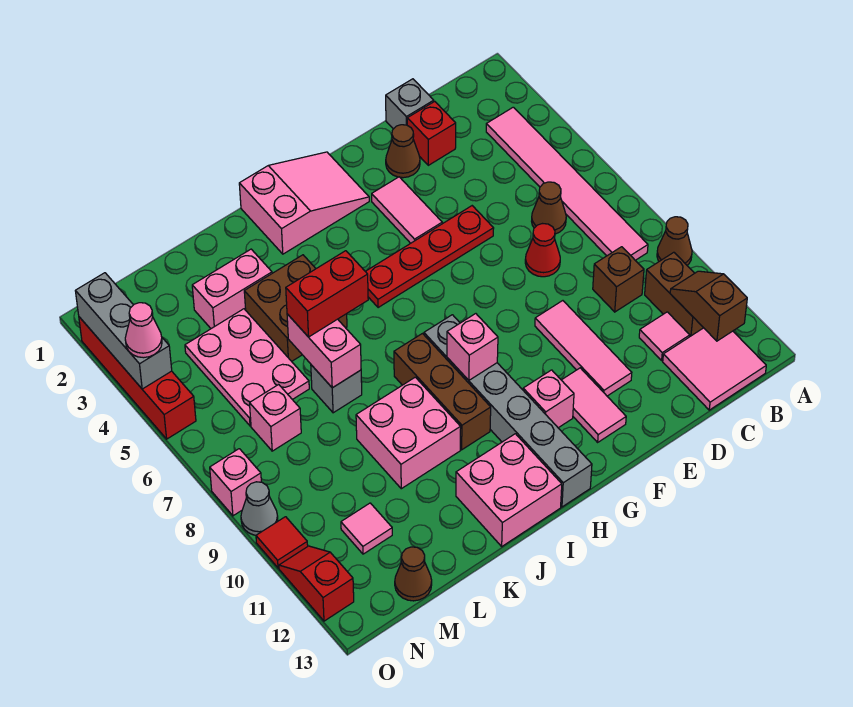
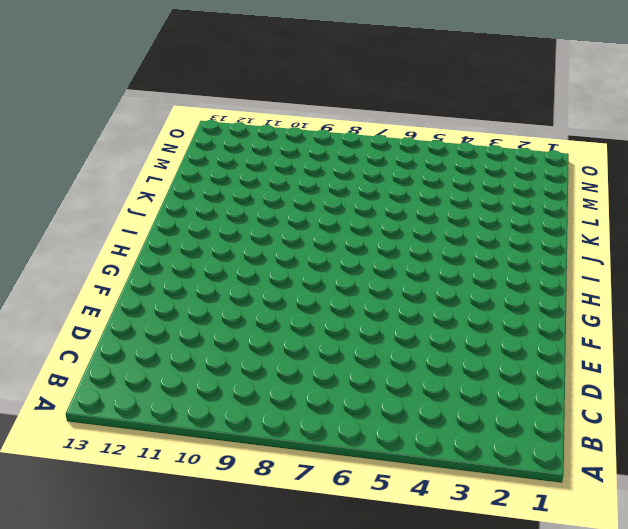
none -> brown cone A9 level 1
none -> pink tile B3:B8 level 1
none -> brown brick B10:B11 level 1
none -> pink tile B12:C13 level 1

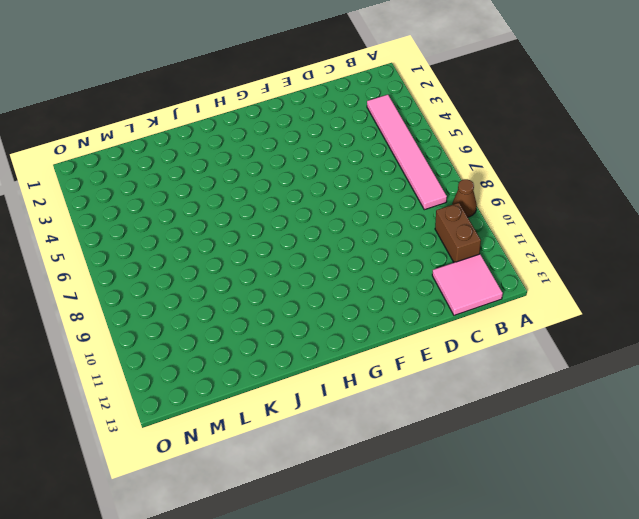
none -> brown cone C6 level 1
none -> brown brick C9 level 1
none -> pink tile C11 level 1
none -> grey brick D1 level 1

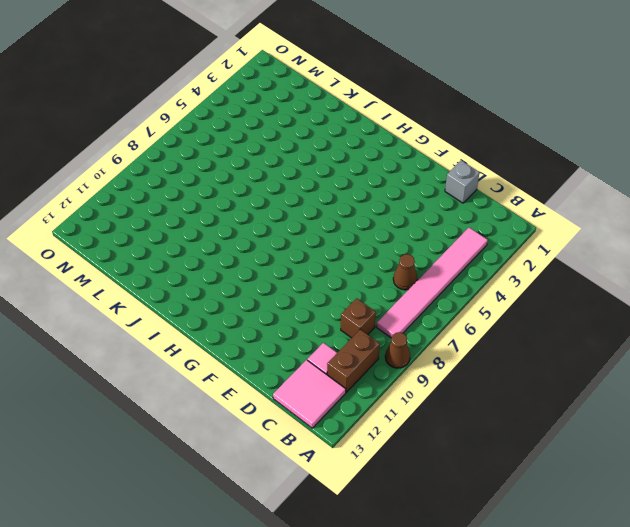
none -> red brick D2 level 1
none -> red cone D7 level 1
none -> brown cone E2 level 1
none -> red plate E5:H5 level 1

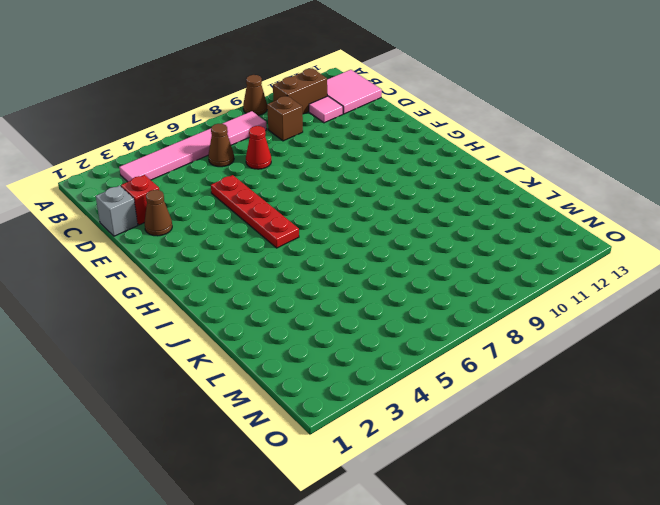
none -> pink tile E9:E11 level 1
none -> pink tile F3:F4 level 1
none -> pink tile F11:F12 level 1
none -> pink slope G1:I2 level 1 top I

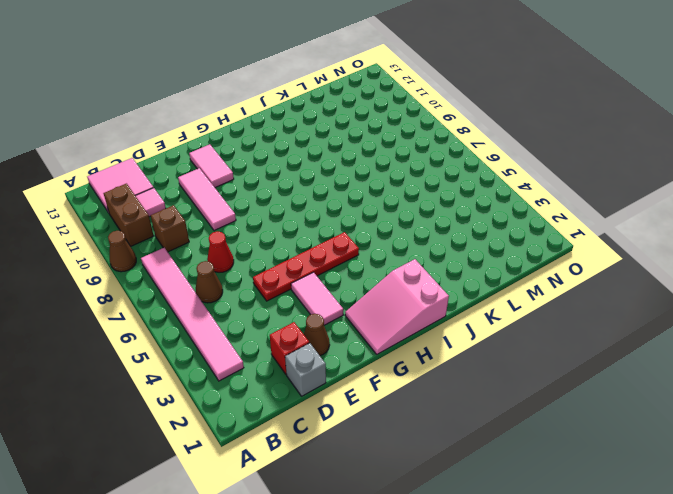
none -> pink brick G11 level 1
none -> grey brick H8:H13 level 1
none -> brown brick I8:I10 level 1
none -> pink brick I12:J13 level 1

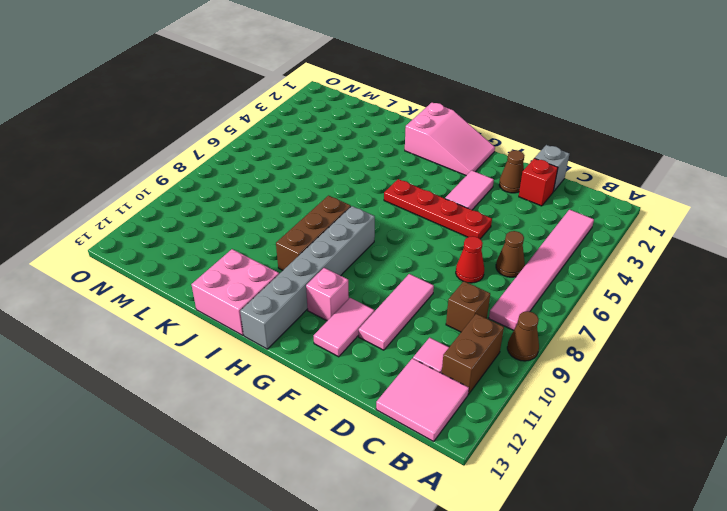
none -> brown brick J4:K5 level 1
none -> pink brick J9:K10 level 1
none -> pink brick K3:L3 level 1
none -> grey brick K7 level 1

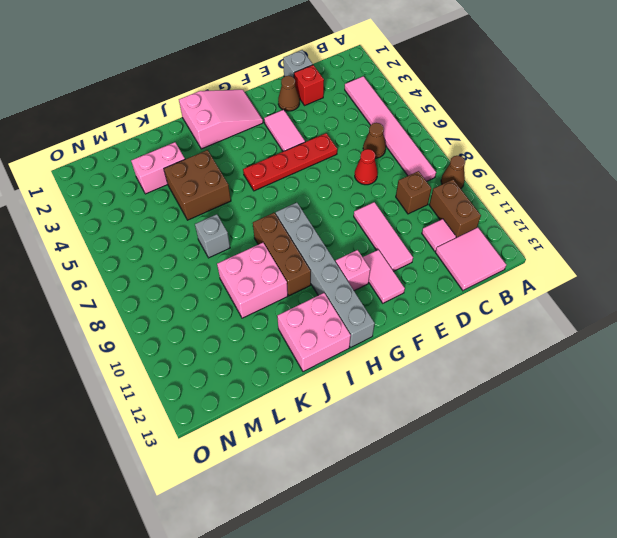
none -> pink plate L4:M6 level 1
none -> pink brick M7 level 1
none -> pink tile M11 level 1
none -> brown cone M13 level 1

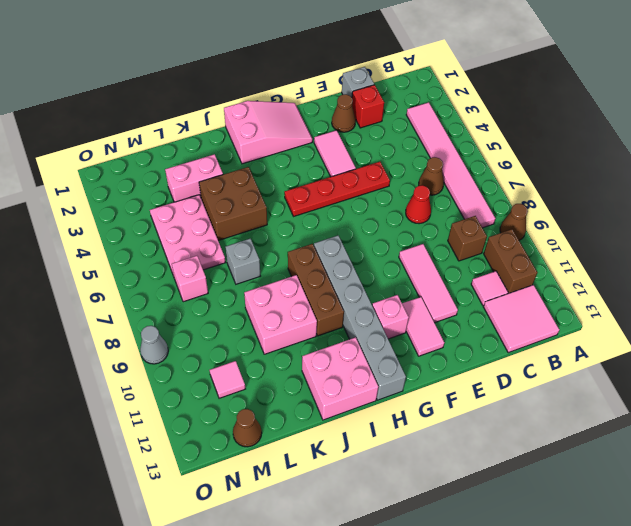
none -> red brick O2:O5 level 1
none -> pink brick O8 level 1
none -> red tile O10 level 1
none -> red slope O11:O12 level 1 top 12

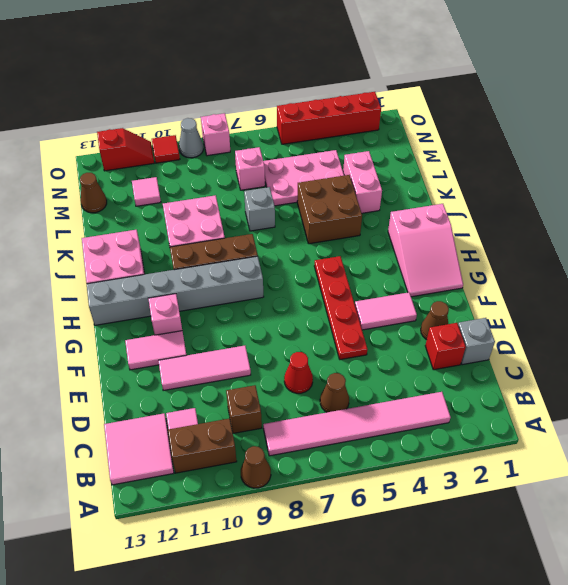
none -> brown slope B11:B12 level 2 top 12
none -> pink brick H9 level 2
none -> pink brick K6:K7 level 2
none -> grey brick O2:O4 level 2

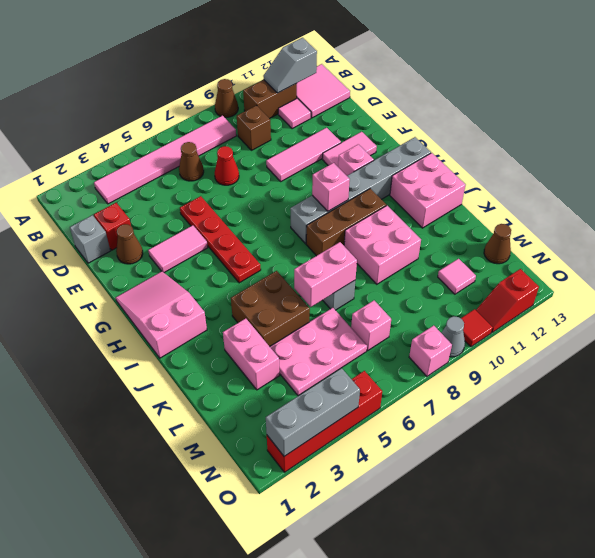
grey slope B11:B12 level 2 top 12 -> brown slope B11:B12 level 2 top 12
none -> red brick J6:K6 level 3
none -> pink cone O4 level 3

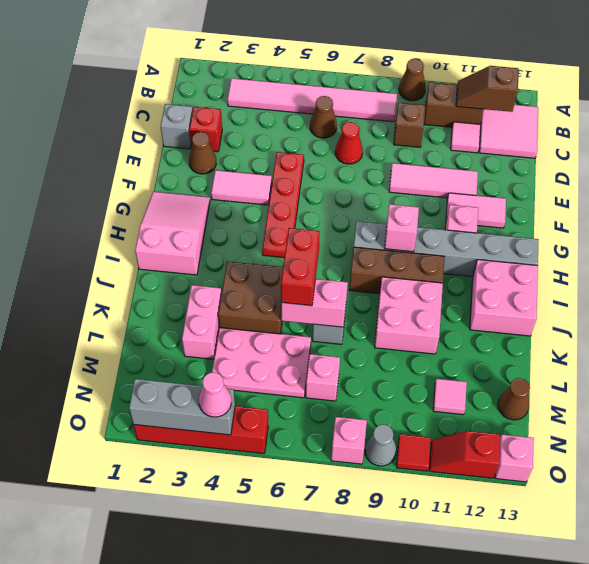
pink brick O13 level 1 -> none

